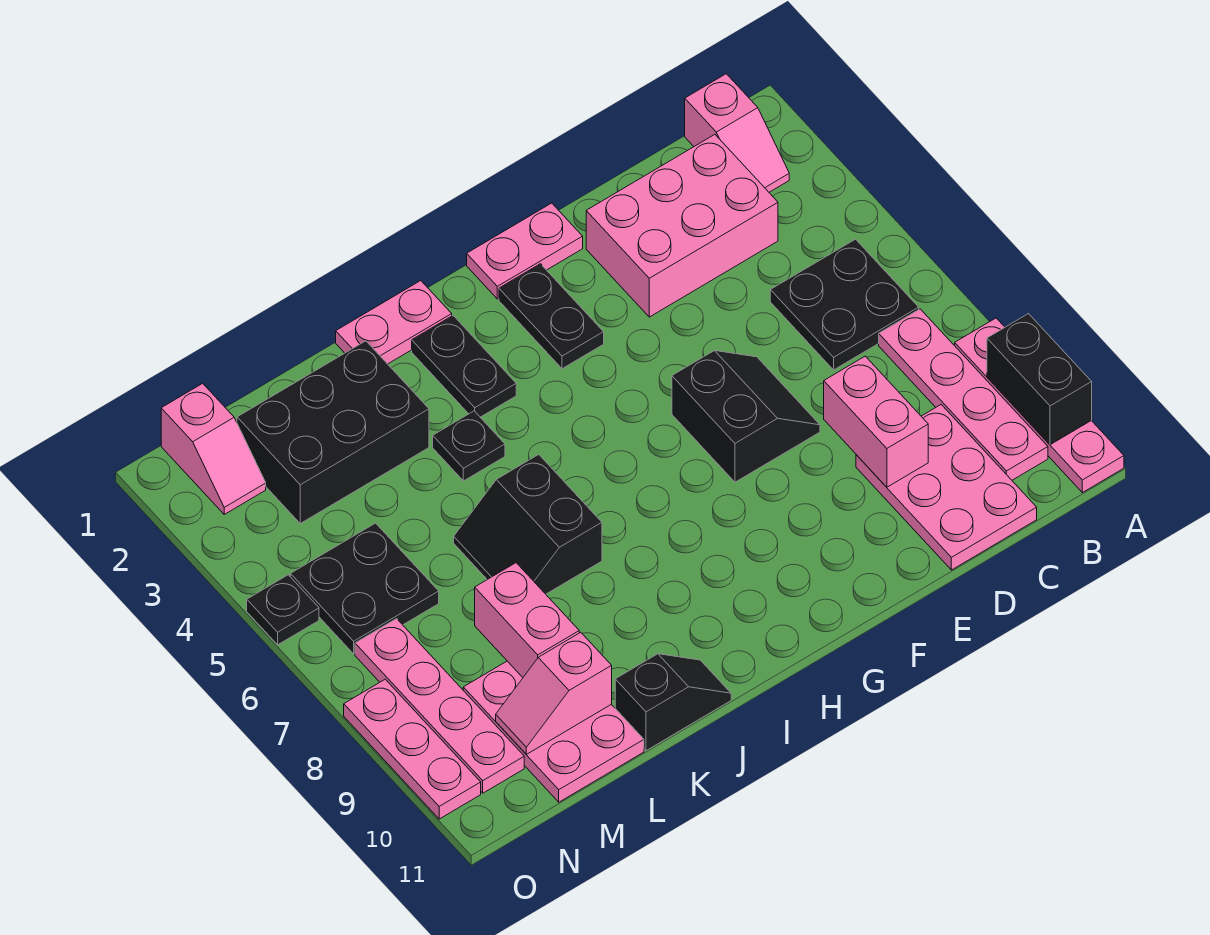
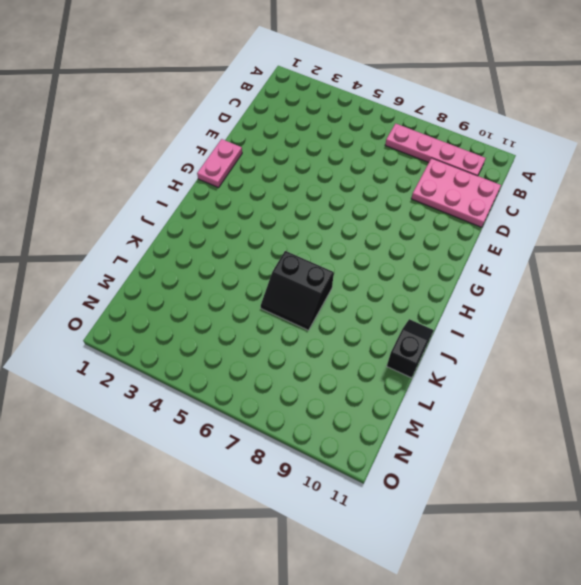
none -> pink plate A8:A11 level 1
none -> pink slope B1:B2 level 1 top 1
none -> black plate B5:C6 level 1

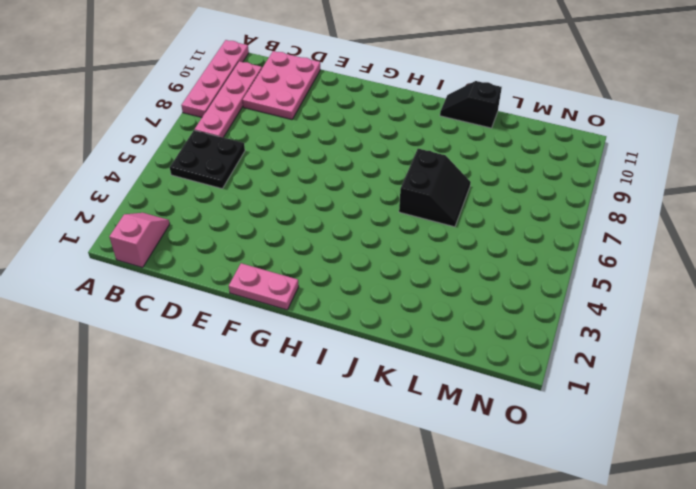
none -> pink brick C2:E3 level 1
none -> black slope E6:F7 level 1 top F
none -> black plate G2:G3 level 1

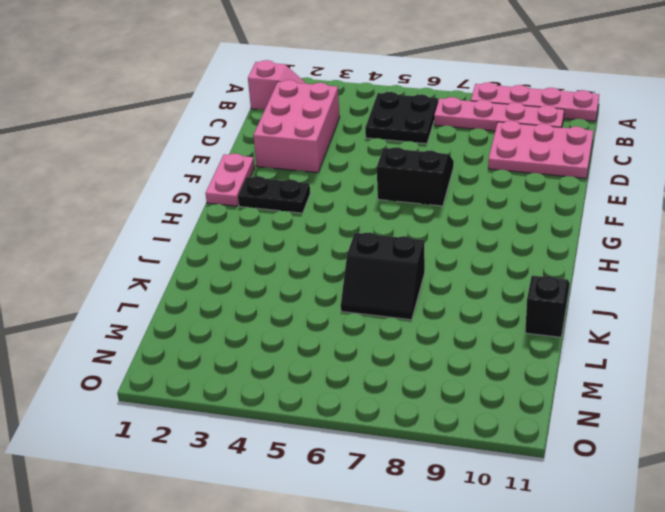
none -> pink plate I1:J1 level 1
none -> black plate I2:I3 level 1
none -> black plate J4 level 1

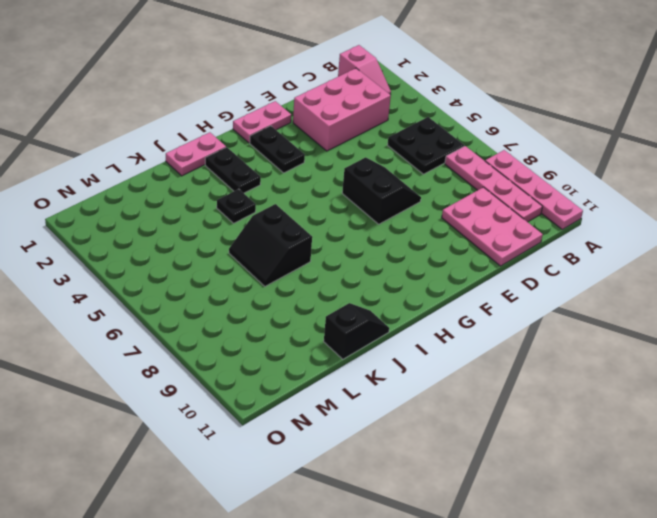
none -> black brick K2:M3 level 1
none -> pink plate L9:M11 level 1
none -> black plate M5:N6 level 1

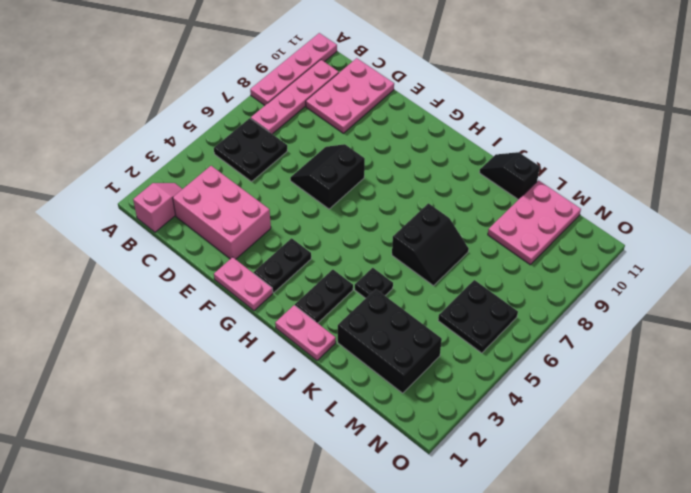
none -> pink slope N1:N2 level 1 top 1
none -> pink plate N7:N10 level 1
none -> black plate O5 level 1

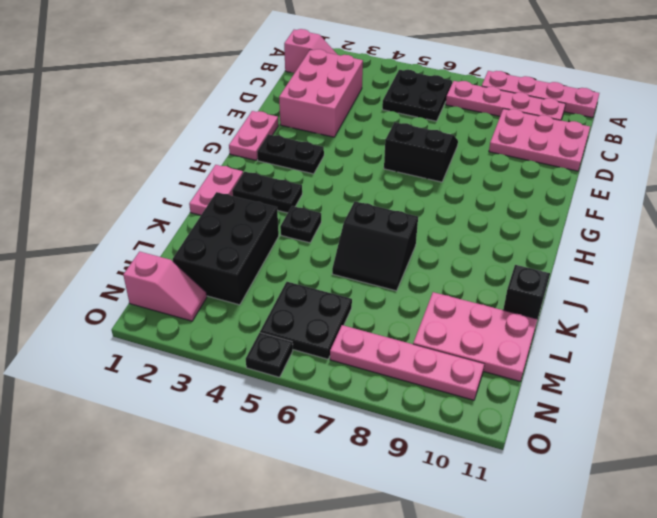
none -> pink plate O8:O10 level 1
none -> black brick A9:A10 level 2
none -> pink brick D8:D9 level 2

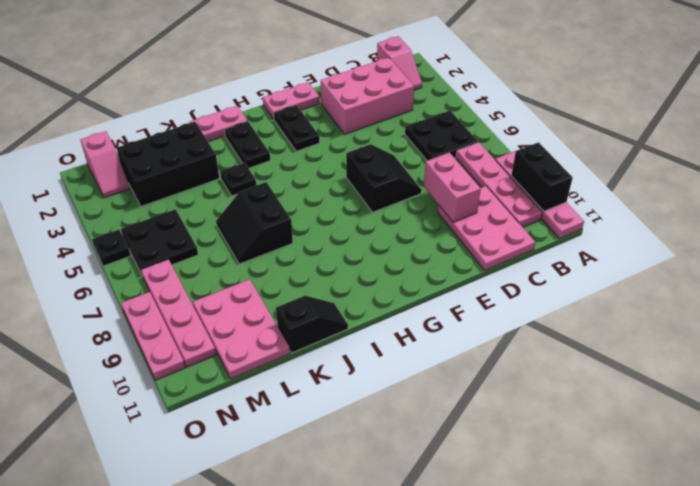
none -> pink brick L8:L9 level 2
none -> pink slope L10:M10 level 2 top L

